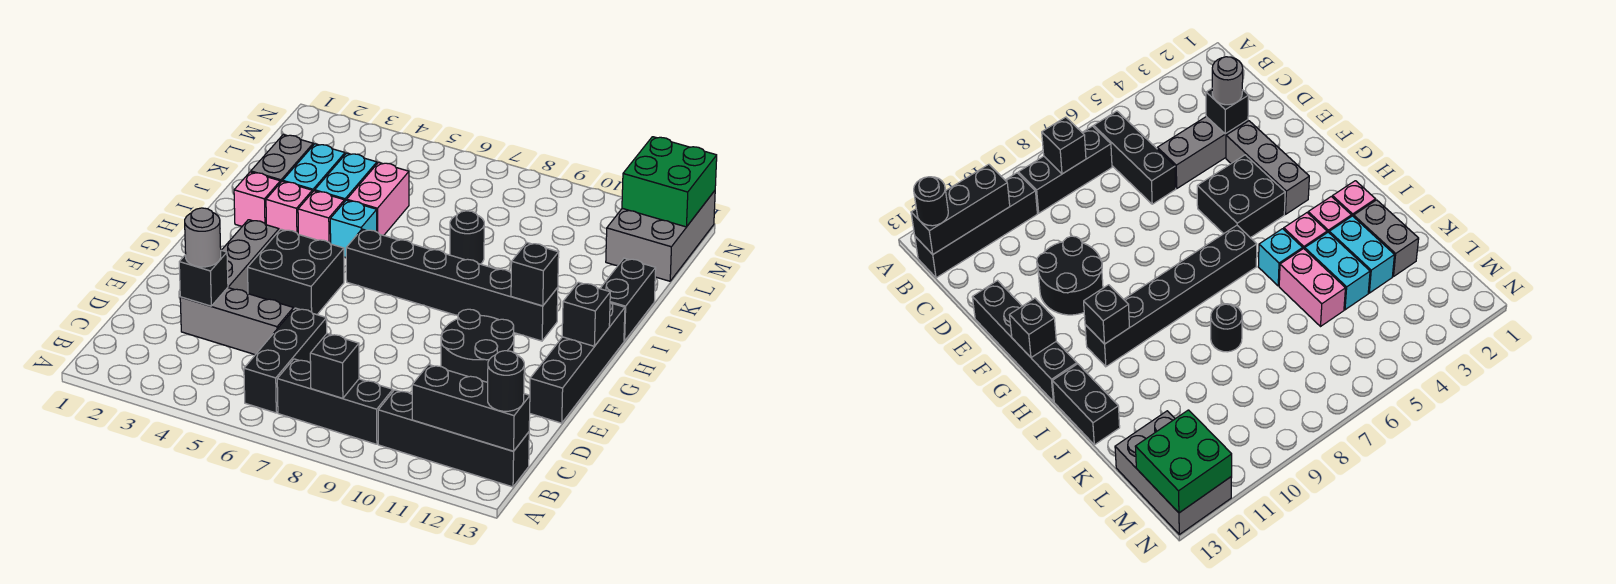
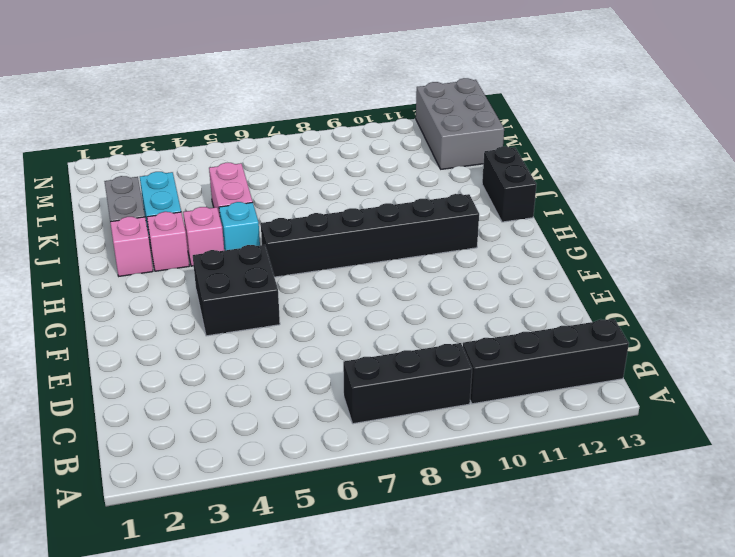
none -> black brick B6:D6 level 1
none -> grey brick D3:D5 level 1
none -> grey brick E3:G3 level 1

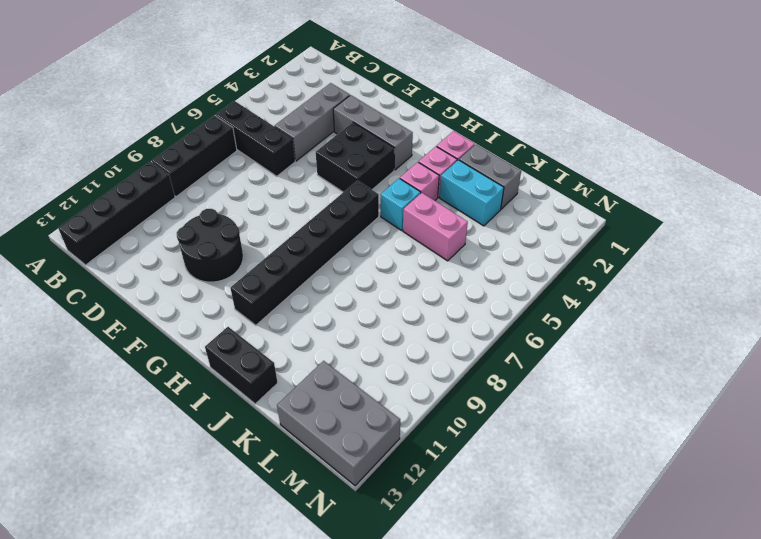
none -> black brick E13:H13 level 1
none -> cyan brick J4:K4 level 1
none -> black round brick J8 level 1

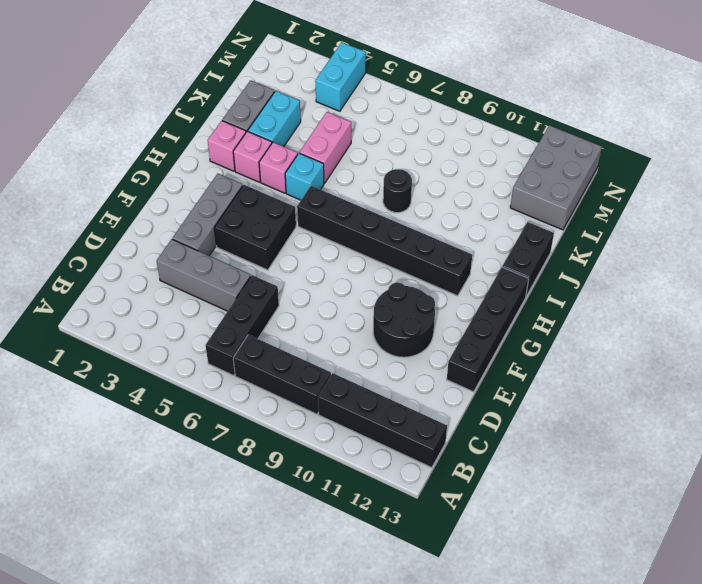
cyan brick M4:N4 level 1 -> cyan brick J4:K4 level 1
none -> black brick B8 level 2
none -> black brick B11:B13 level 2
none -> black brick D3 level 2

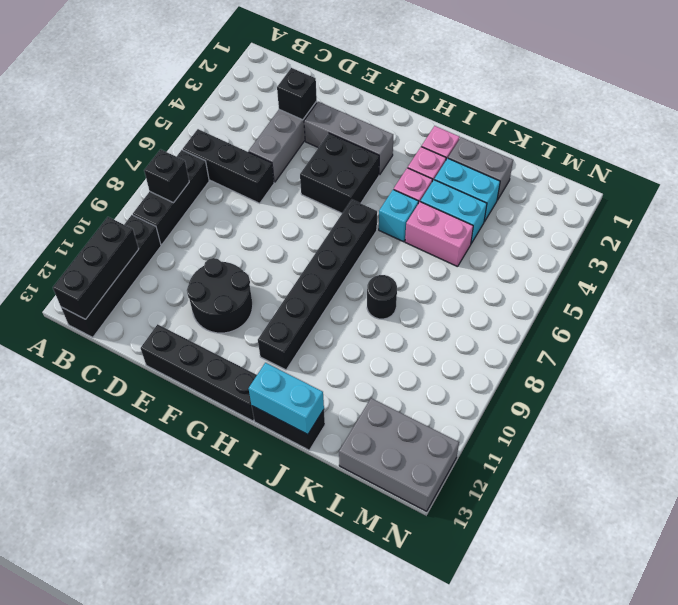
cyan brick I13:J13 level 2 -> none
none -> black brick G13 level 2
none -> black brick H11 level 2
none -> green brick M12:N13 level 2

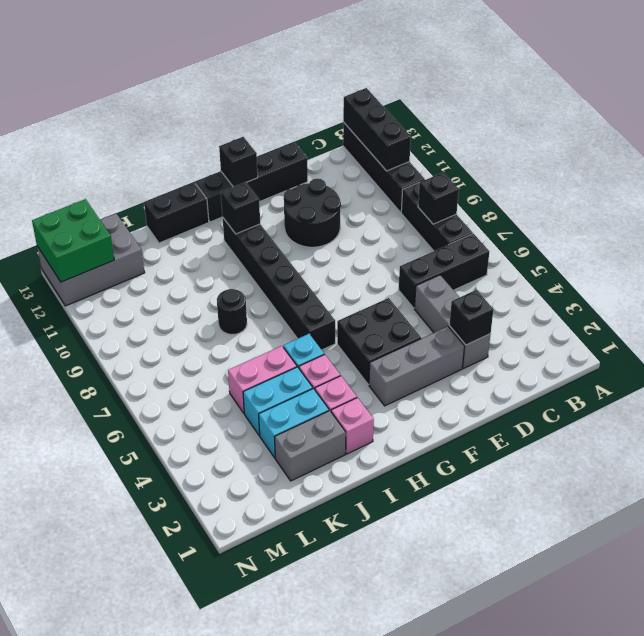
none -> black round brick B13 level 3
none -> grey round brick D3 level 3

